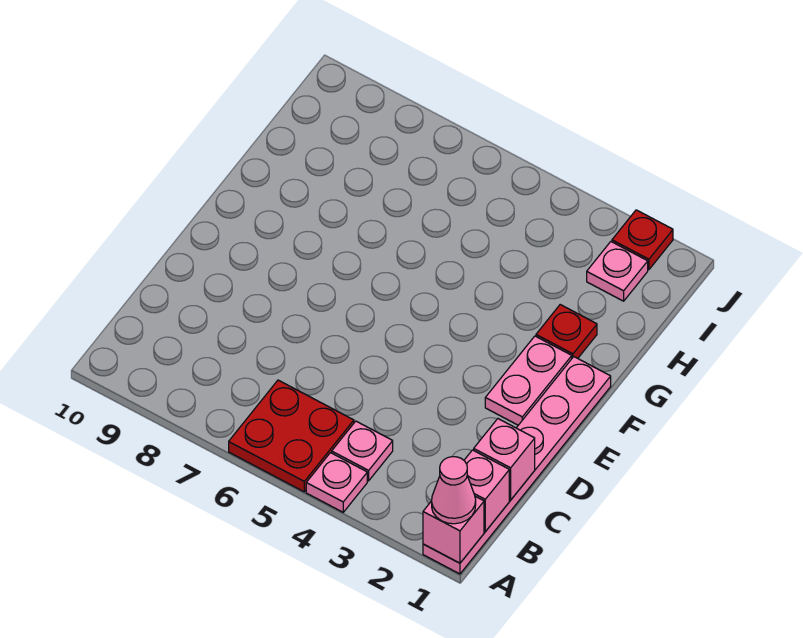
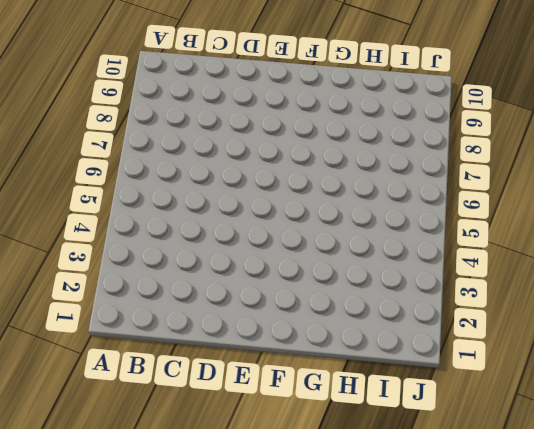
none -> pink plate A1:F1 level 1
none -> pink plate A4 level 1
none -> red plate A5:B6 level 1

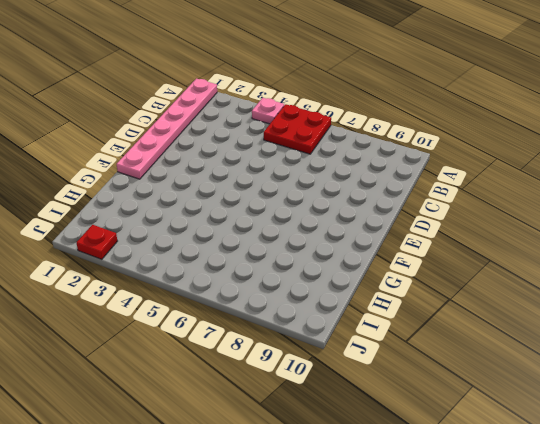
none -> pink plate B4 level 1
none -> pink plate E2:F2 level 1
none -> red plate G2 level 1

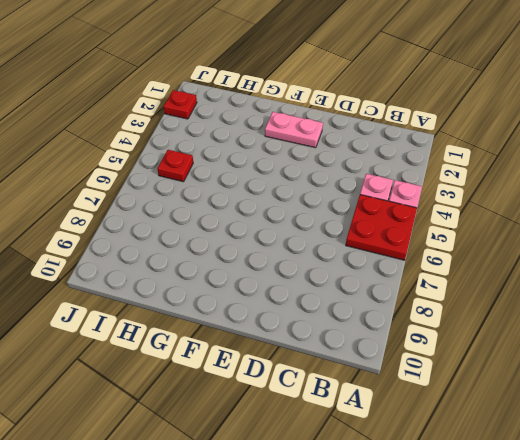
red plate I5 level 1 -> red plate G2 level 1
none -> pink plate A1:F1 level 1
none -> pink plate I2 level 1
none -> pink brick A1 level 2

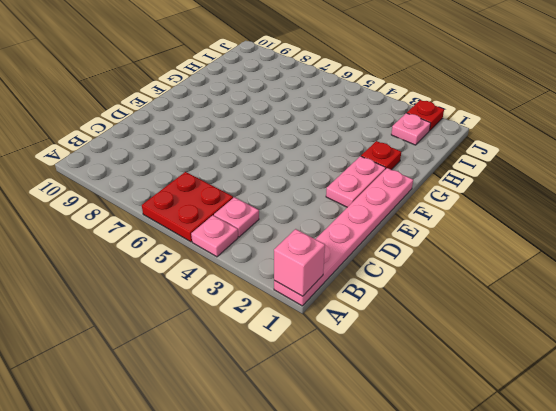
none -> pink brick B1 level 2
none -> pink brick C1 level 2
none -> pink cone A1 level 3

